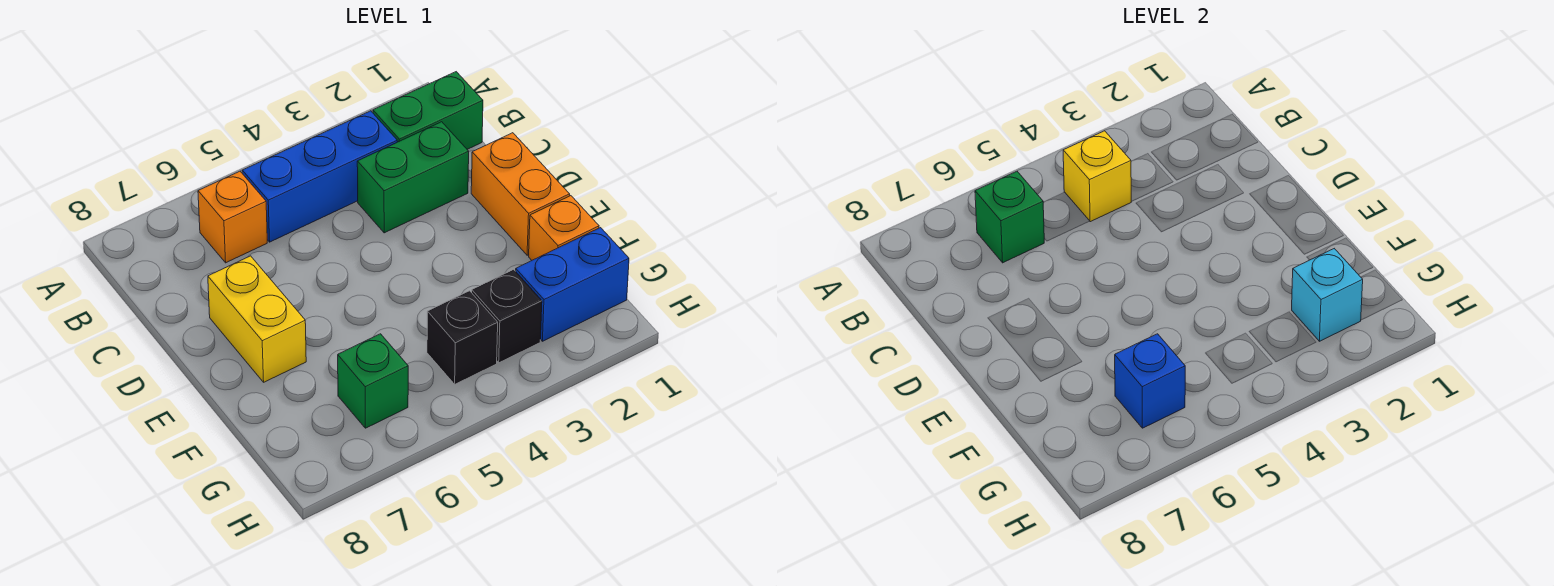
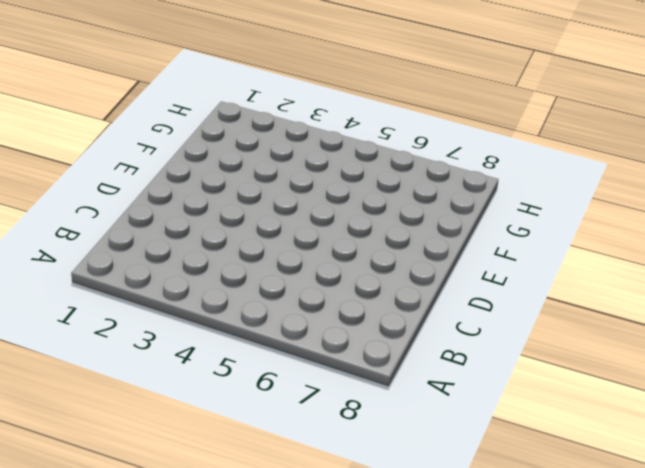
none -> green brick B1:B2 level 1
none -> blue brick B3:B5 level 1
none -> orange brick B6 level 1

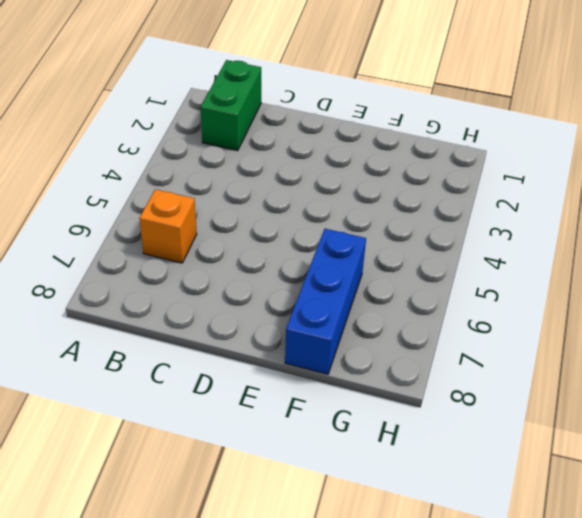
blue brick F6:F8 level 1 -> blue brick B3:B5 level 1
none -> green brick C2:C3 level 1
none -> orange brick D1:E1 level 1
none -> yellow brick D7:E7 level 1

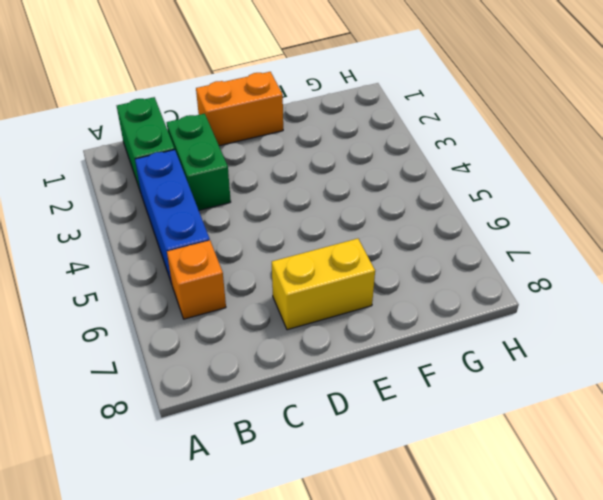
none -> orange brick F1 level 1
none -> blue brick G1:G2 level 1
none -> black brick G3 level 1

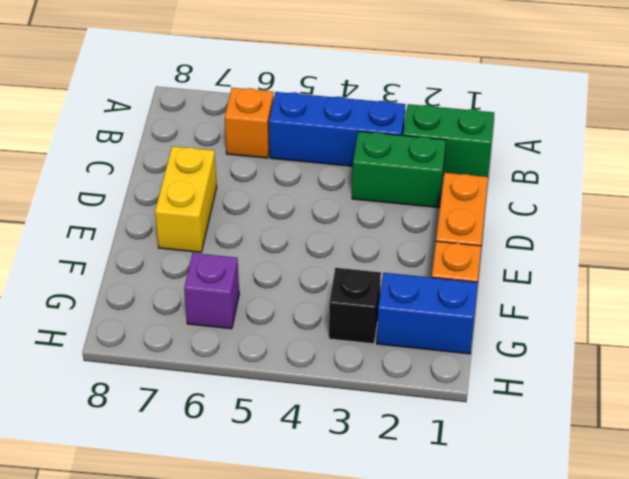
purple brick G6 level 1 -> green brick G6 level 1
none -> black brick G4 level 1
none -> yellow brick B4 level 2
none -> green brick B6 level 2

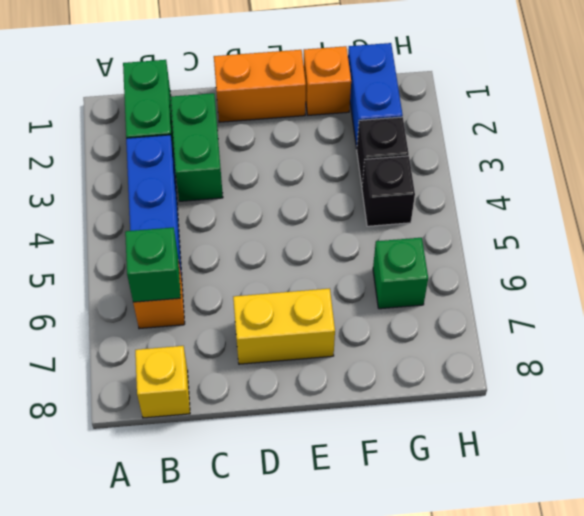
yellow brick B8 level 1 -> yellow brick B4 level 2
none -> cyan brick G2 level 2
none -> blue brick G6 level 2

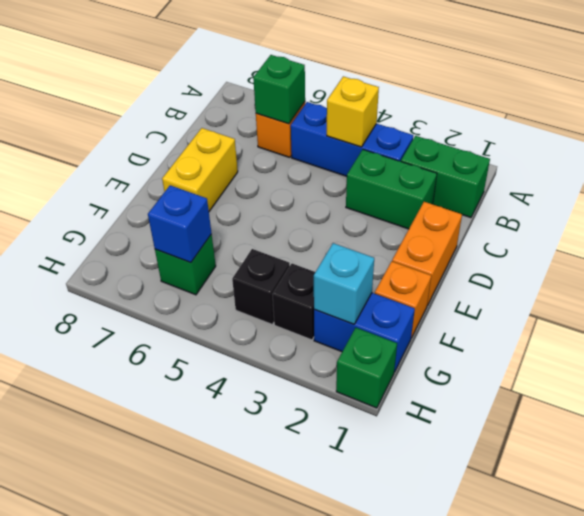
green brick H1 level 1 -> none

